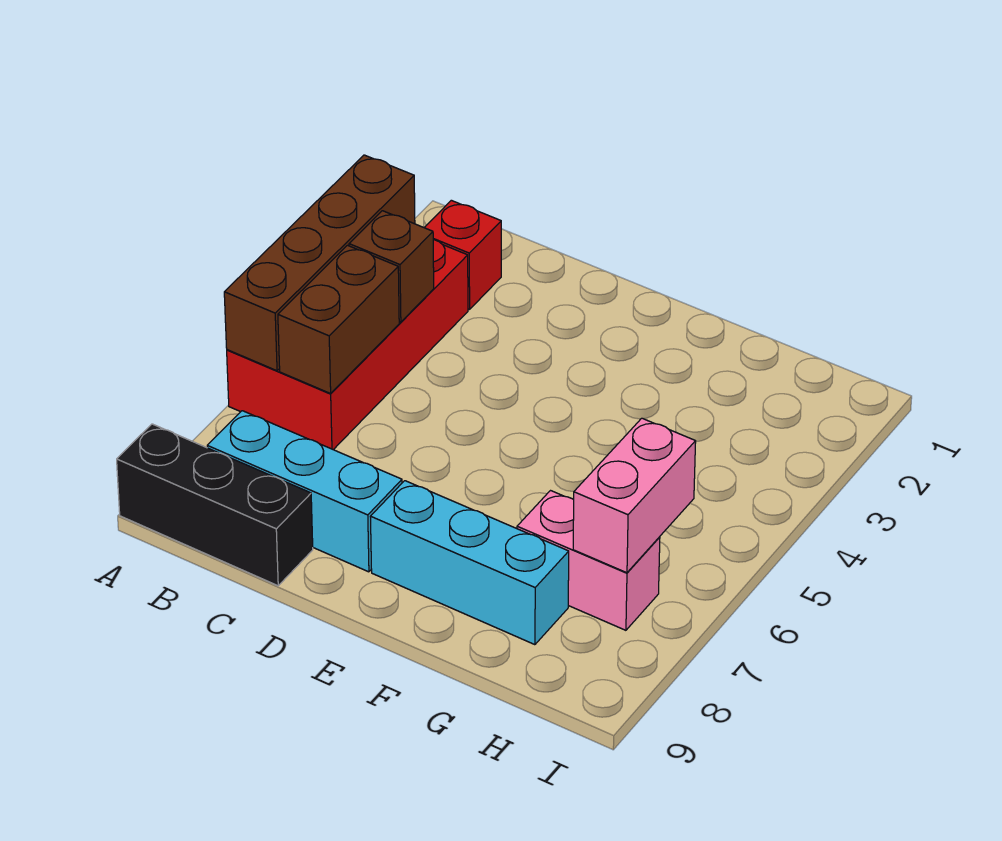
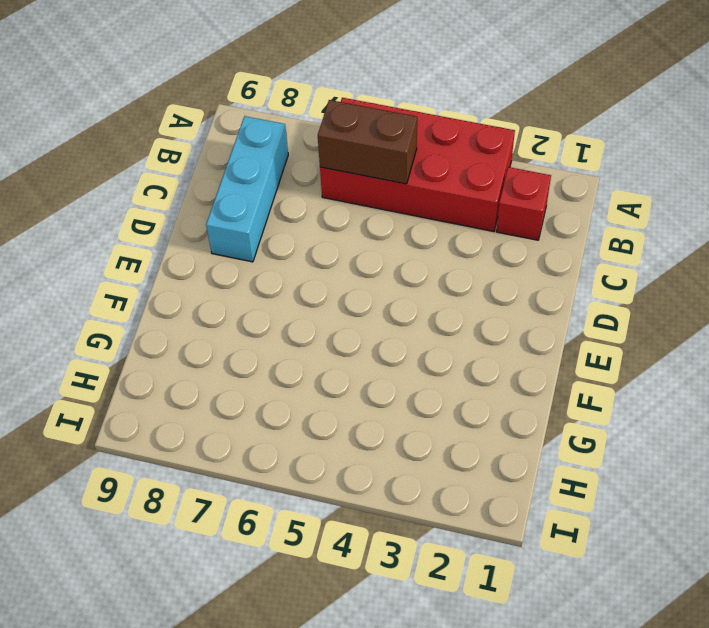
none -> black brick A9:C9 level 1
none -> cyan brick E8:G8 level 1

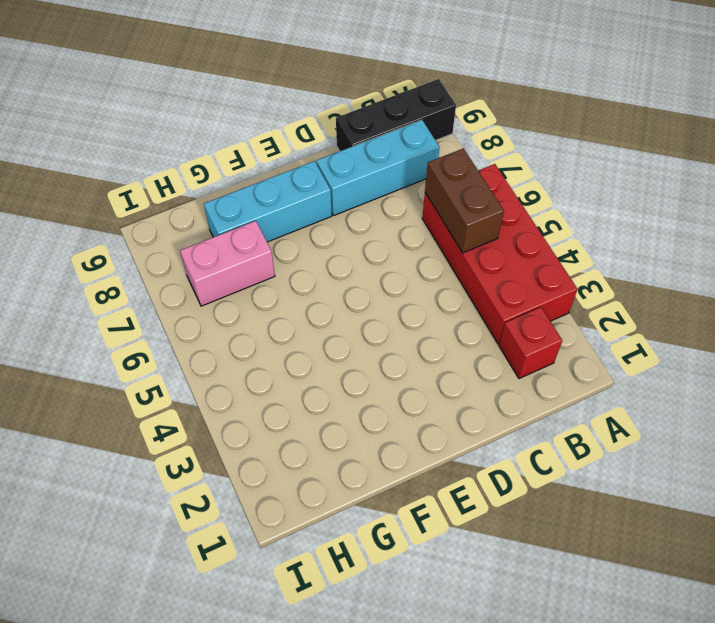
none -> brown brick A3:A6 level 2
none -> brown brick B4 level 2

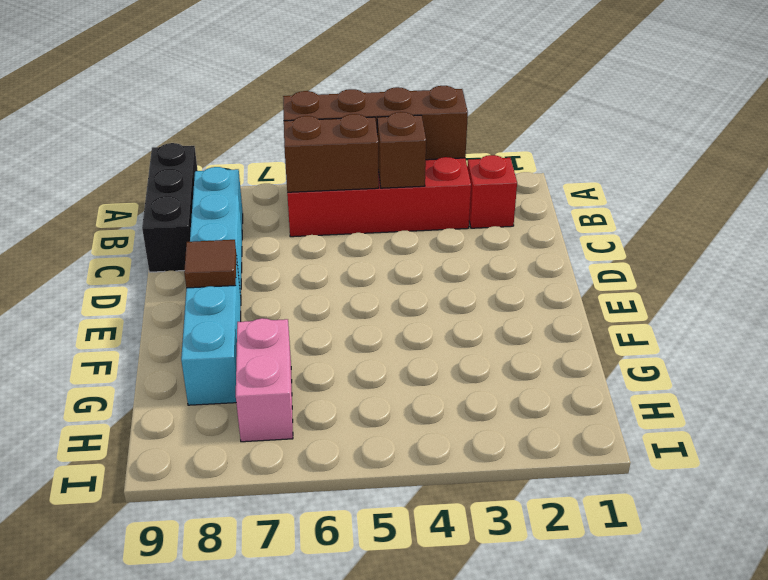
brown tile E8 level 2 -> none
none -> pink brick H6:H7 level 2

